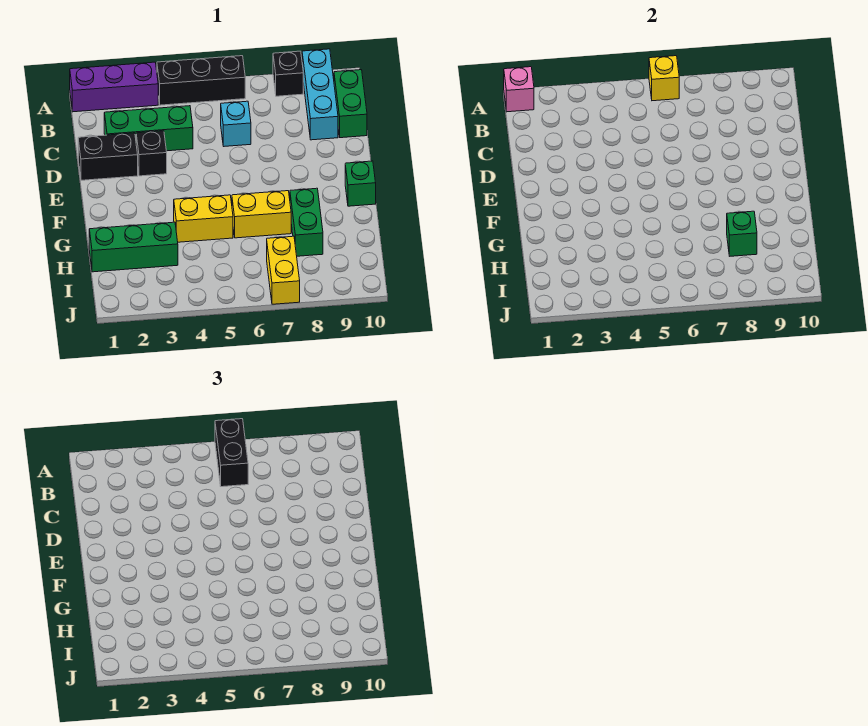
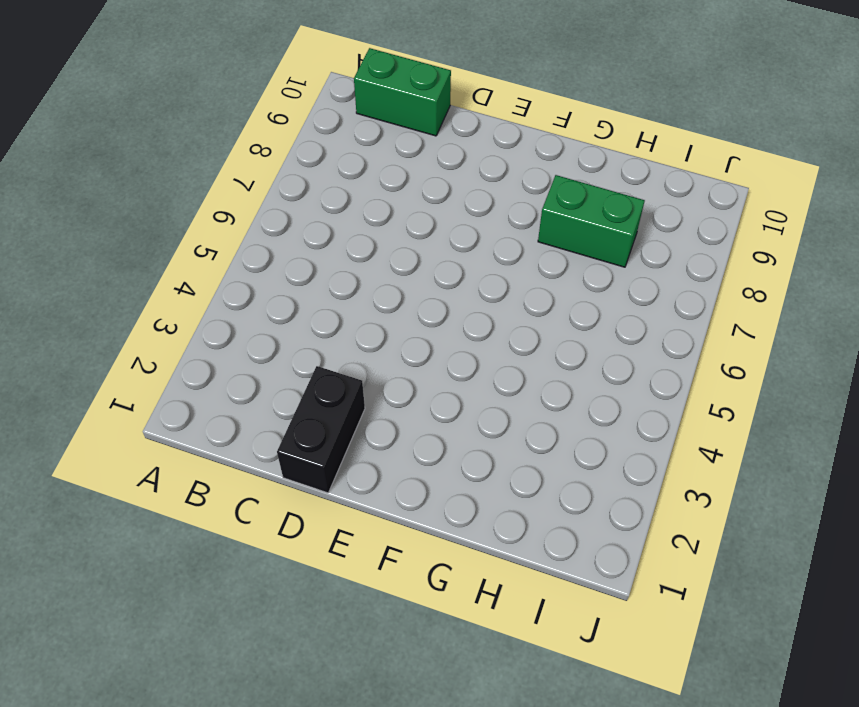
none -> purple brick A1:A3 level 1
none -> black brick A4:A6 level 1
none -> black brick A8 level 1

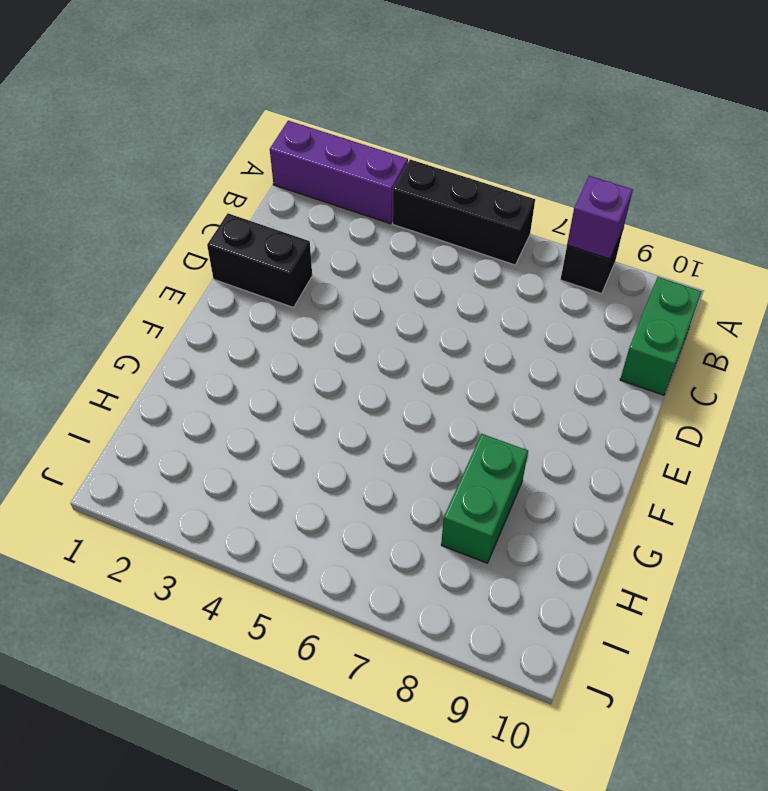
purple brick A8 level 2 -> none
none -> cyan brick A9:C9 level 1
none -> green brick C2:C4 level 1
none -> cyan brick C6 level 1

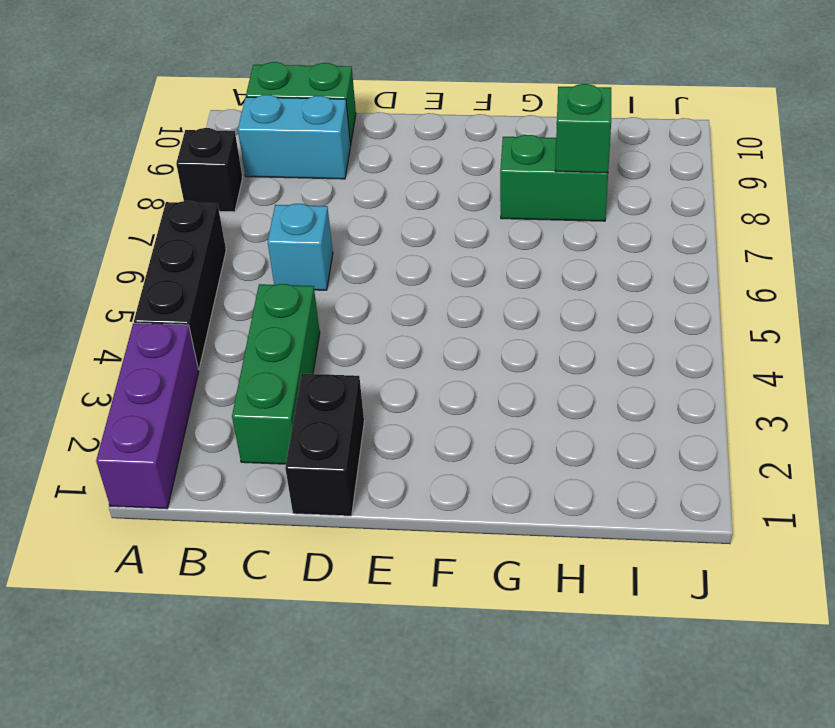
cyan brick B9:C9 level 1 -> cyan brick A9:C9 level 1
none -> black brick D3 level 1
none -> green brick F10 level 1
none -> yellow brick G4:G5 level 1

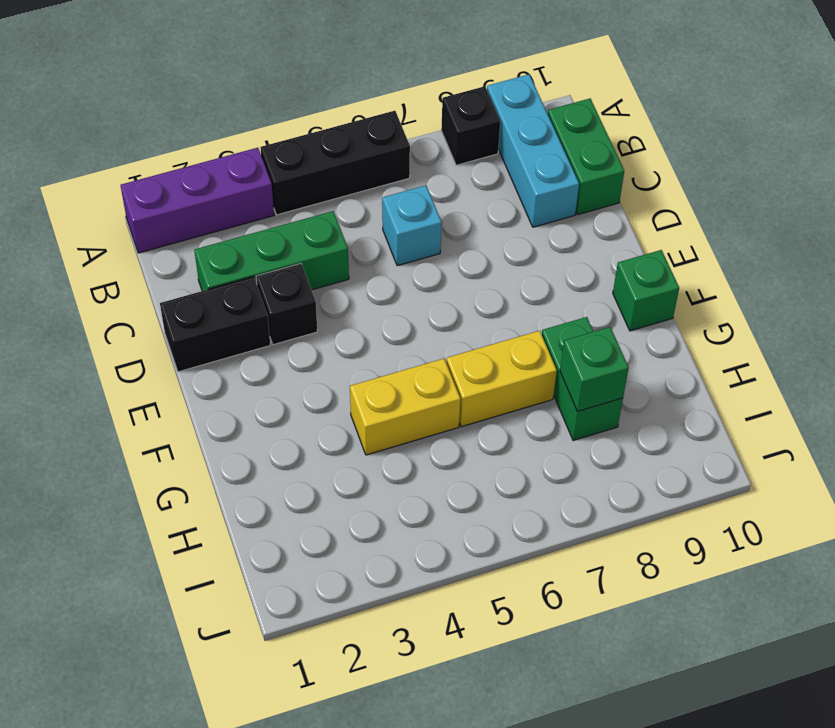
none -> green brick H1:H3 level 1
none -> yellow brick I7:J7 level 1
none -> pink brick A1 level 2

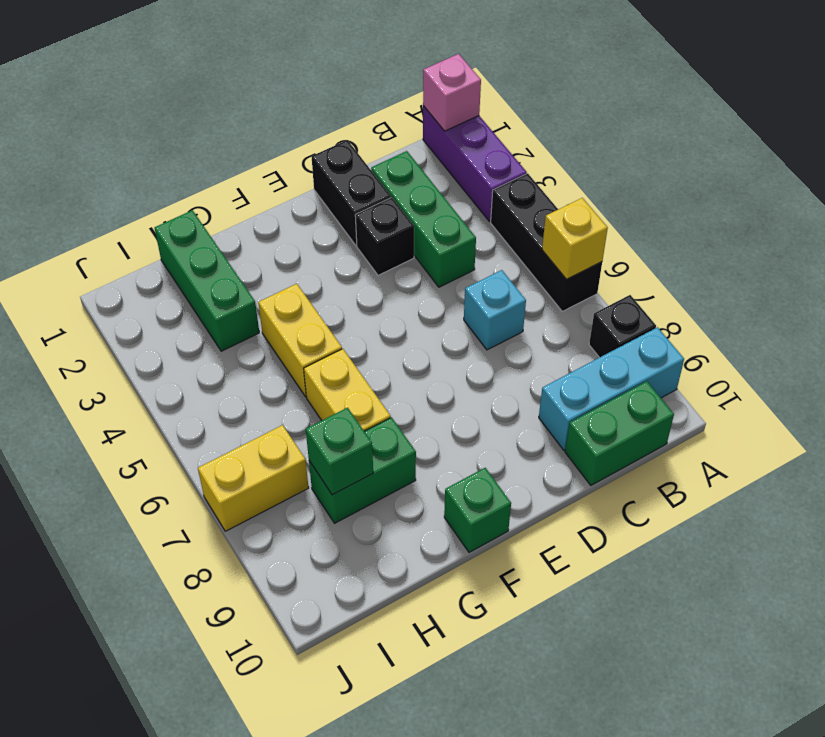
none -> black brick A6:B6 level 3

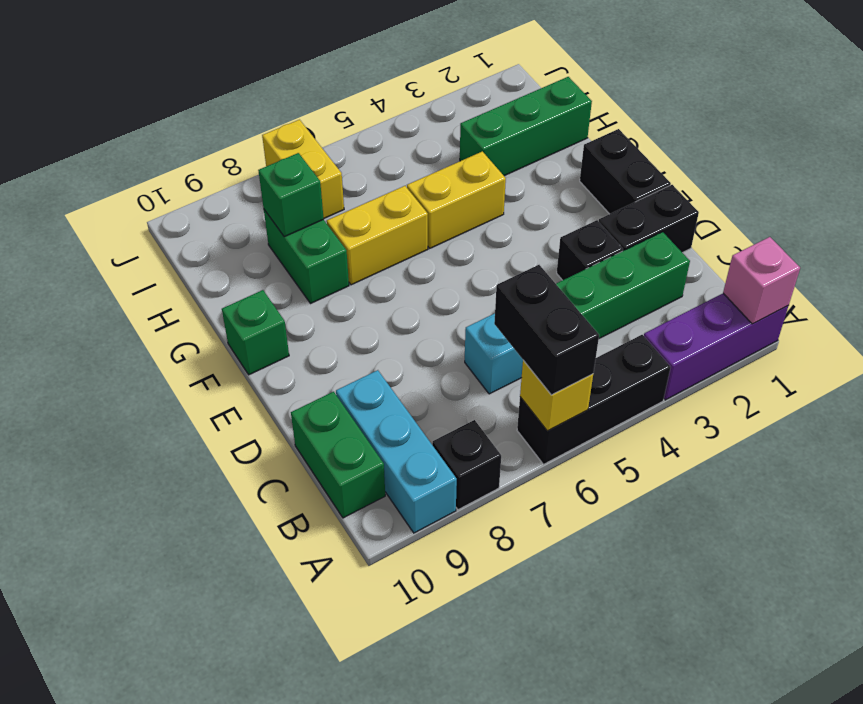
black brick E1:F1 level 1 -> none

